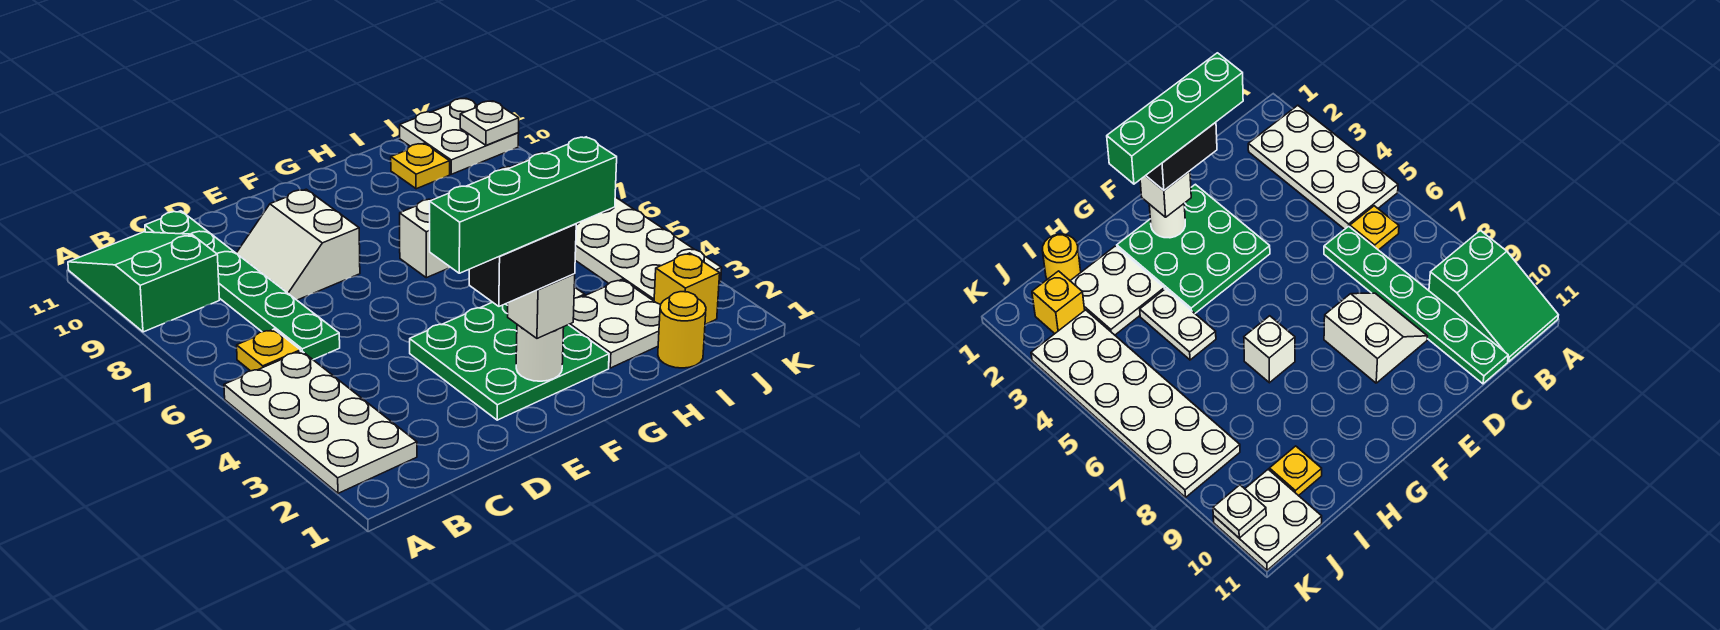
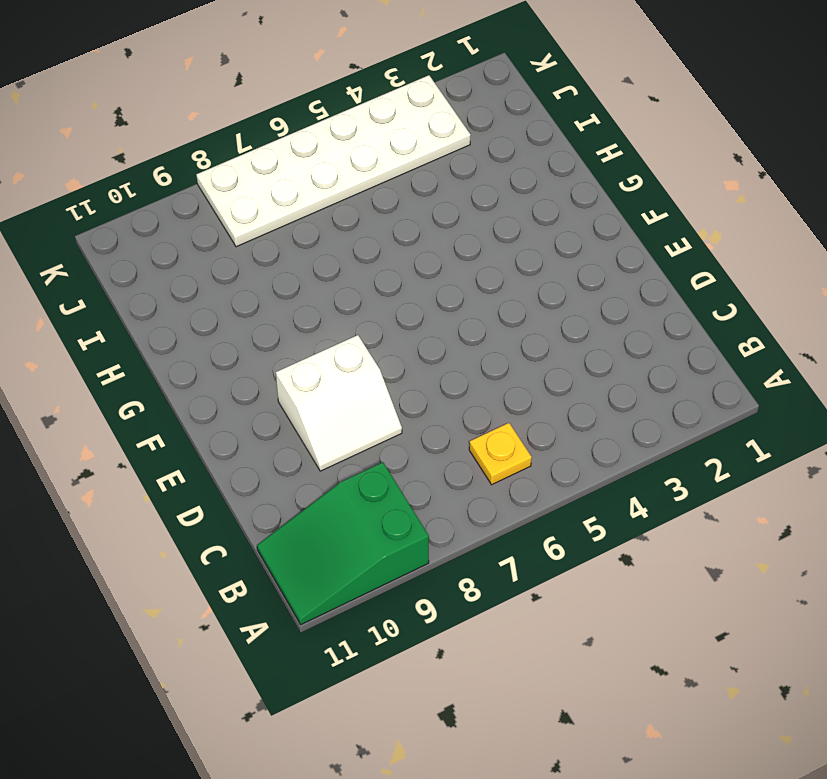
none -> white plate A2:B5 level 1
none -> green plate C6:C11 level 1
none -> green plate E2:G4 level 1

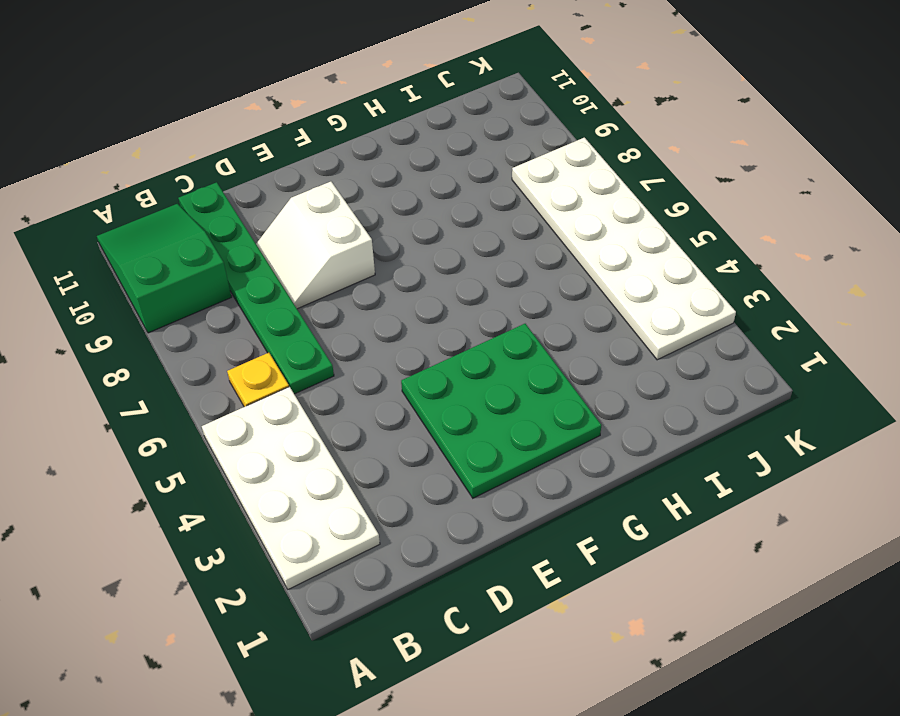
none -> white brick G7 level 1
none -> white plate H2:I3 level 1
none -> white plate H4:H5 level 1

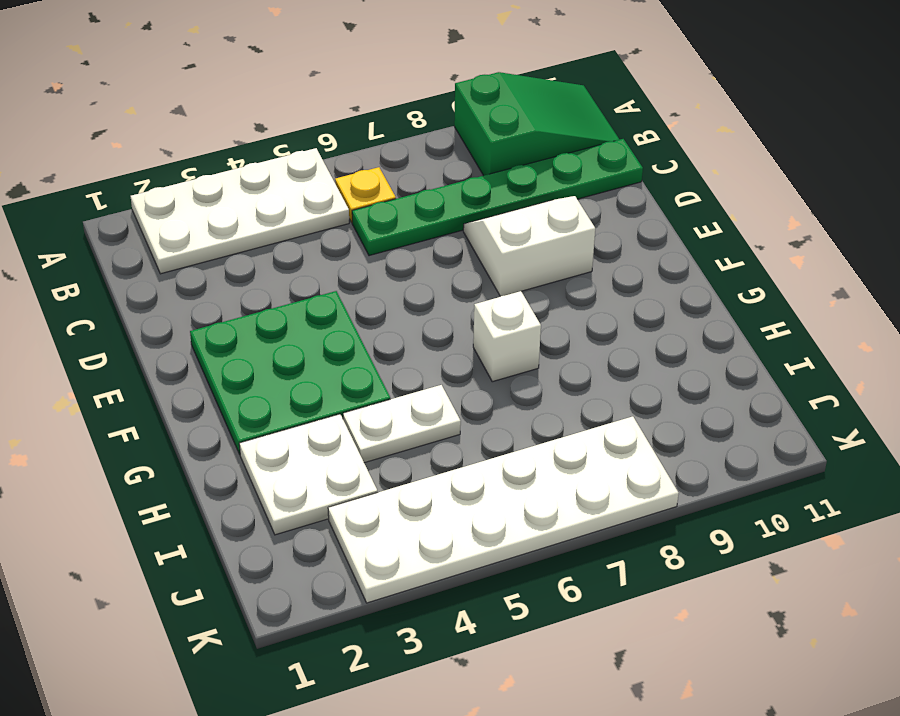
none -> yellow round brick I1 level 1
none -> yellow plate I10 level 1
none -> yellow brick J2 level 1

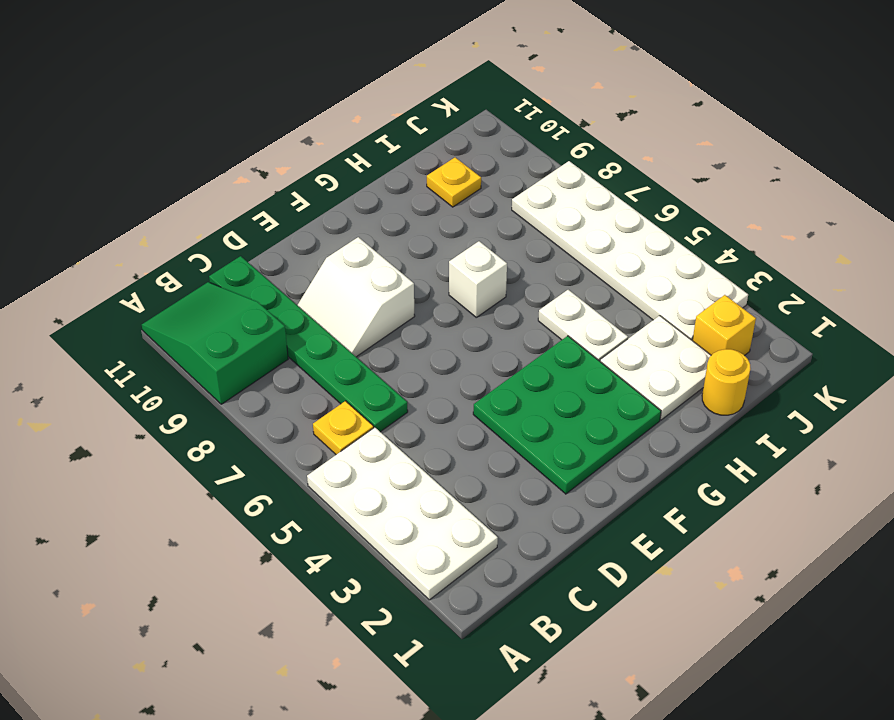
none -> white plate J10:K11 level 1
none -> white round brick F2 level 2
none -> white plate K10 level 2

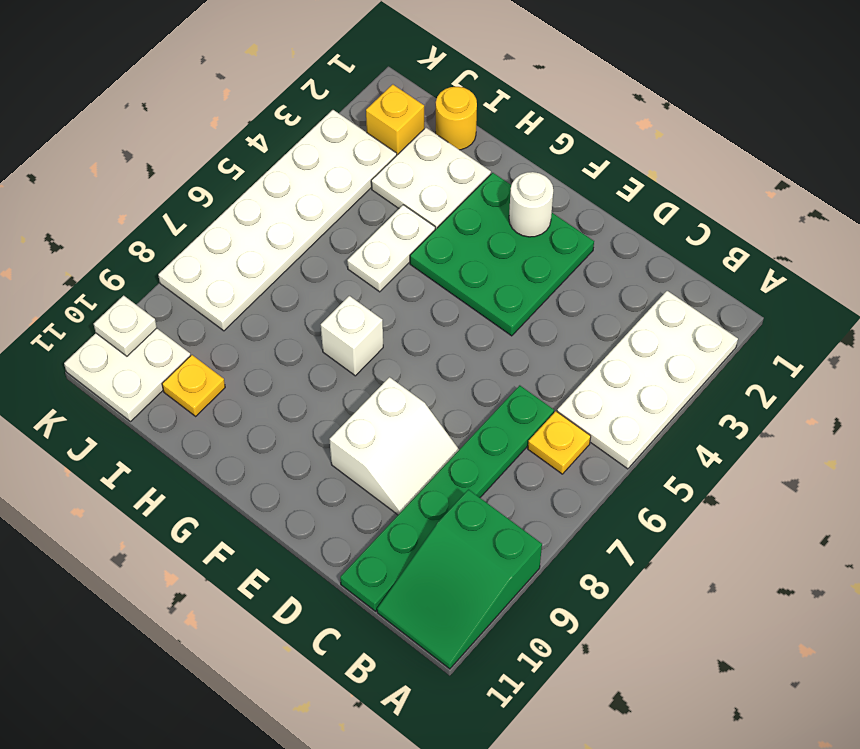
none -> white brick F2 level 3
none -> black brick E2:F2 level 4
none -> green brick D2:G2 level 5

